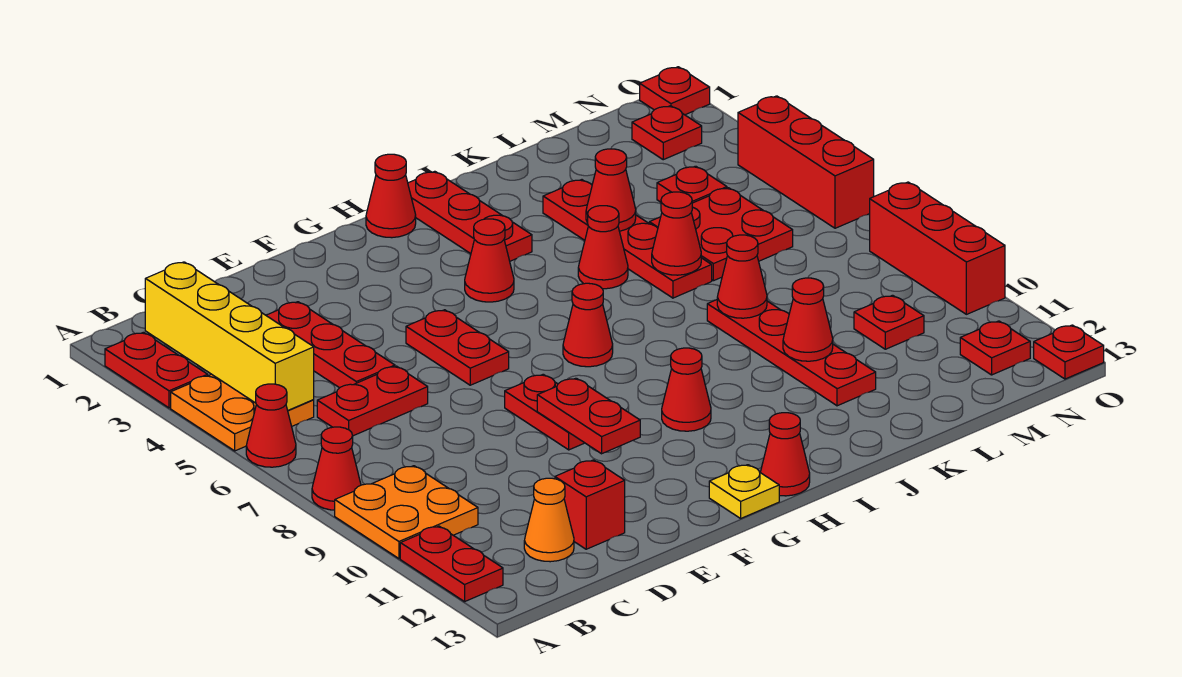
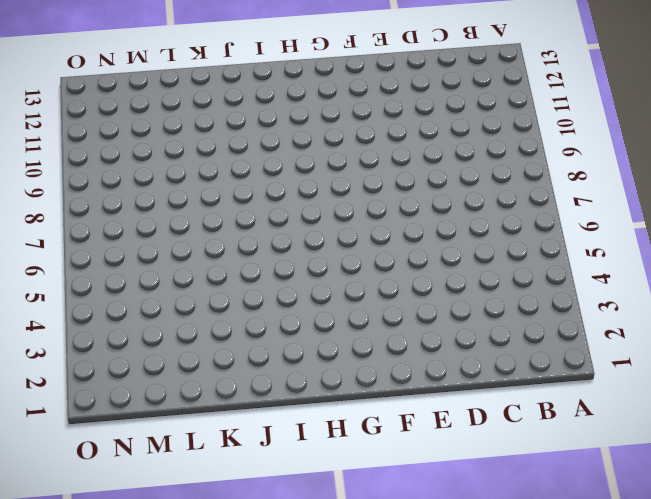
none -> red plate A2:A3 level 1
none -> orange plate A4:B5 level 1
none -> red cone A6 level 1
none -> red cone A8 level 1

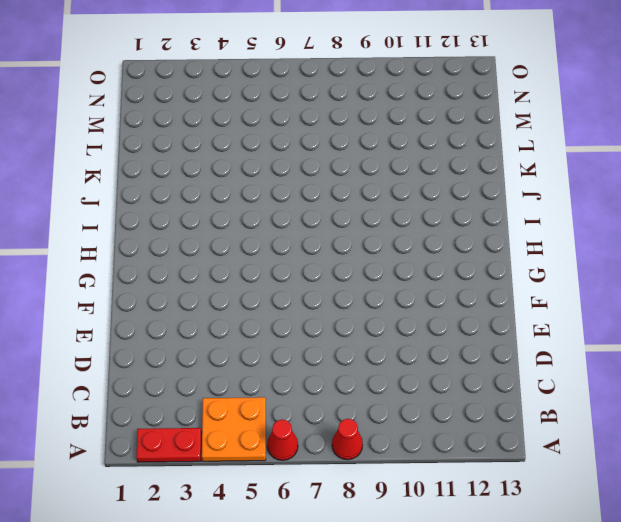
none -> orange plate A9:B10 level 1
none -> red plate A11:A12 level 1
none -> red plate C6:D6 level 1
none -> orange cone C12 level 1

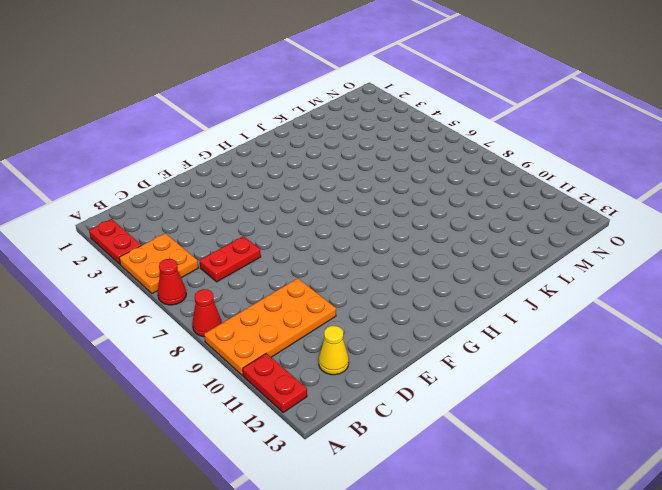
orange plate A9:D10 level 1 -> orange plate A9:B10 level 1
yellow cone C12 level 1 -> orange cone C12 level 1
none -> red plate D3:D5 level 1
none -> red brick D12 level 1
none -> red plate F5:F6 level 1
none -> red plate F8:F9 level 1

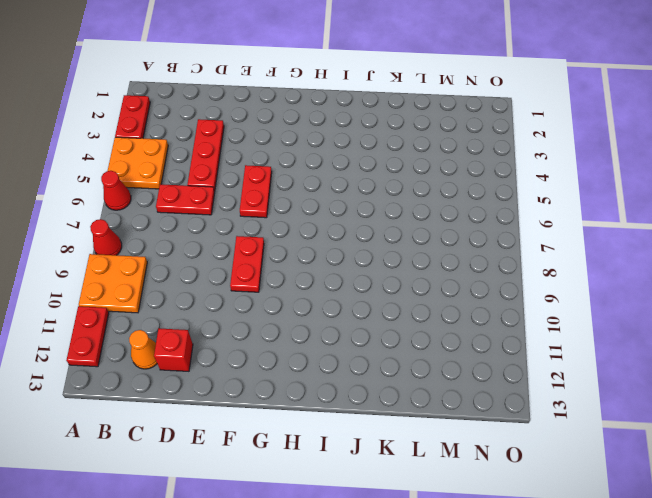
none -> yellow plate G13 level 1
none -> red cone H1 level 1
none -> red cone H4 level 1
none -> red cone H7 level 1

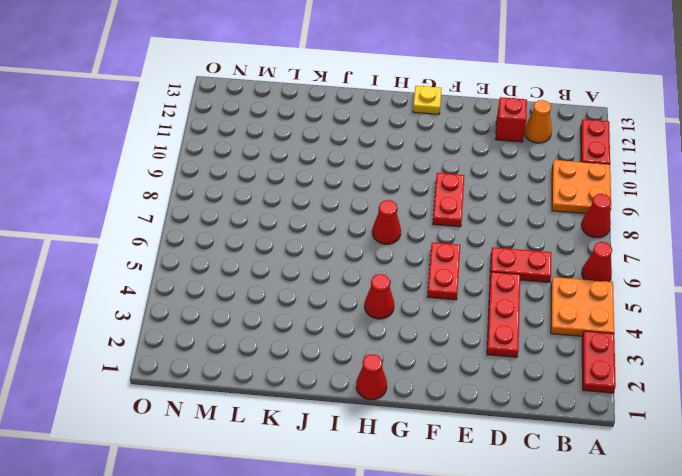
none -> red cone H10 level 1
none -> red cone H13 level 1
none -> red plate I1:I3 level 1
none -> red cone J5 level 1

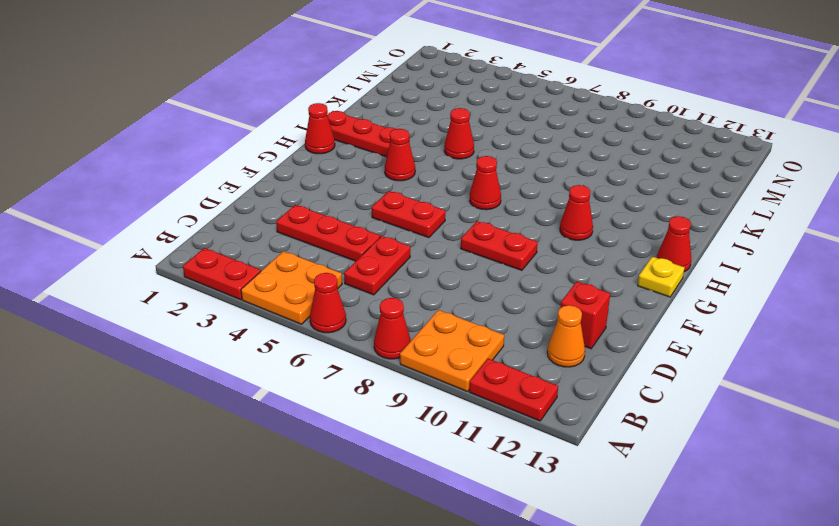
none -> red plate K3:K6 level 1
none -> red plate K8:K11 level 1
none -> red plate L5:M6 level 1
none -> red plate M4 level 1

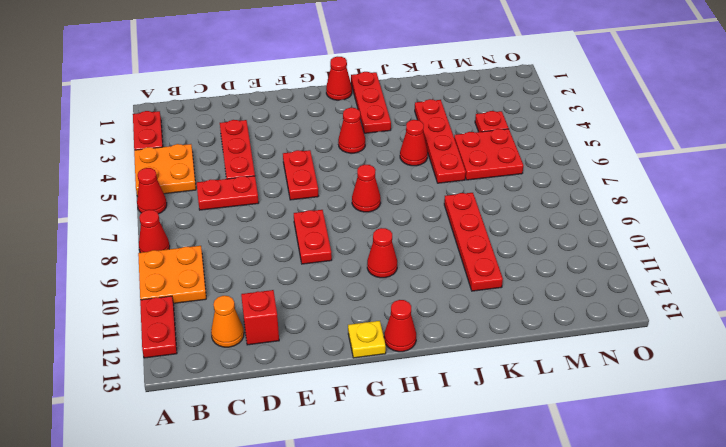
none -> red plate M10 level 1
none -> red plate N2 level 1
none -> red plate N12 level 1
none -> red plate O1 level 1

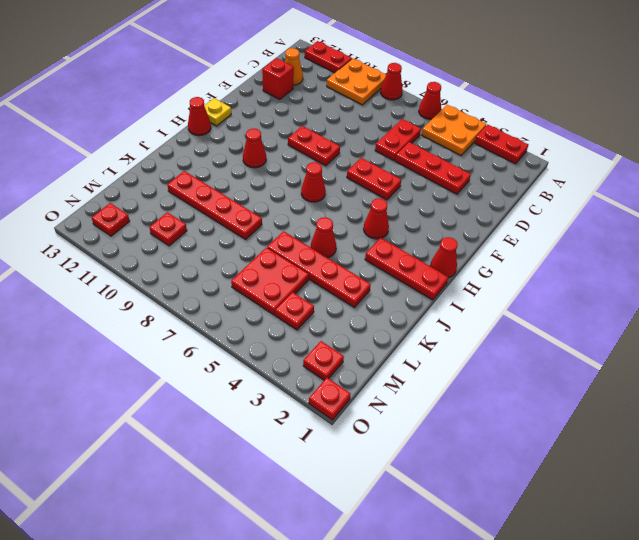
none -> red brick O4:O6 level 1
none -> red brick O8:O10 level 1
none -> red plate O13 level 1
none -> yellow brick B2:B5 level 2

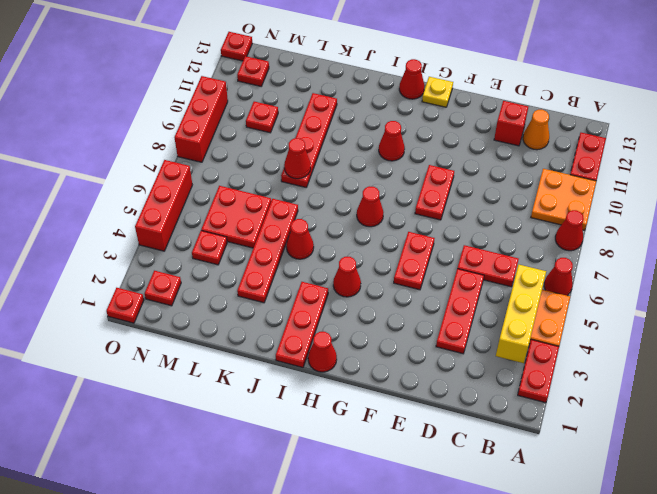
yellow brick B3:B5 level 2 -> yellow brick B2:B5 level 2
none -> red plate F9:F10 level 2
none -> red cone K4 level 2
none -> red cone K6 level 2
none -> red cone K10 level 2

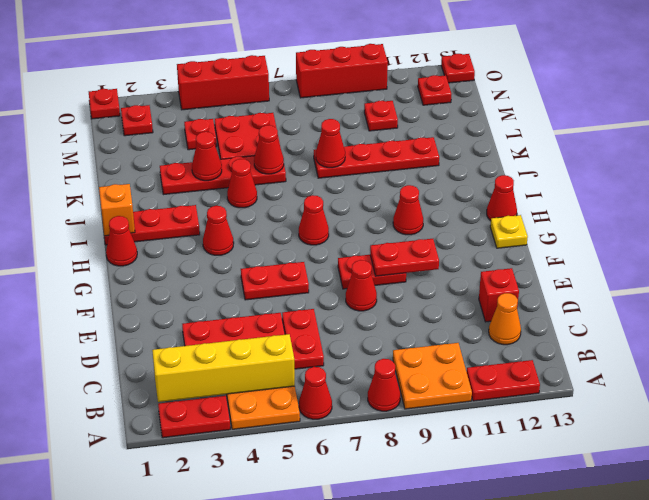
red cone E8 level 1 -> red cone K10 level 2
orange brick I1 level 2 -> none

